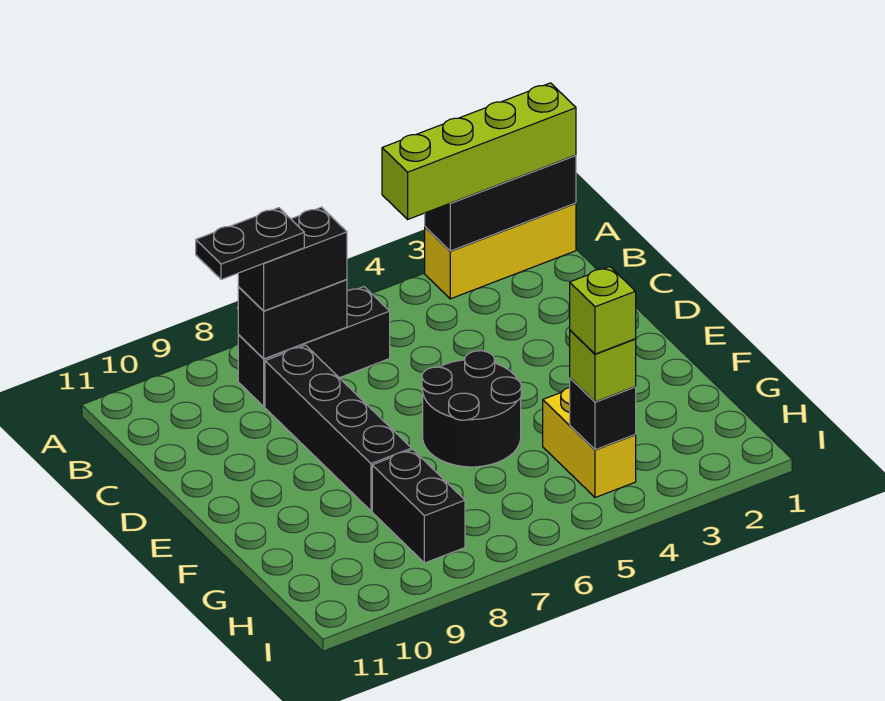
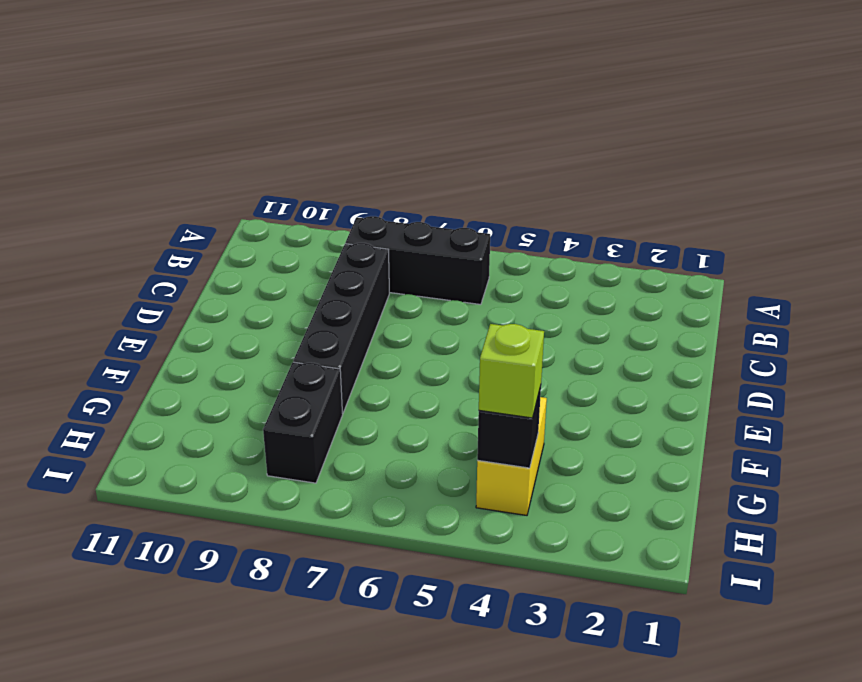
none -> yellow brick A1:A3 level 1
none -> black round brick E5:F6 level 1
none -> black brick A1:A3 level 2

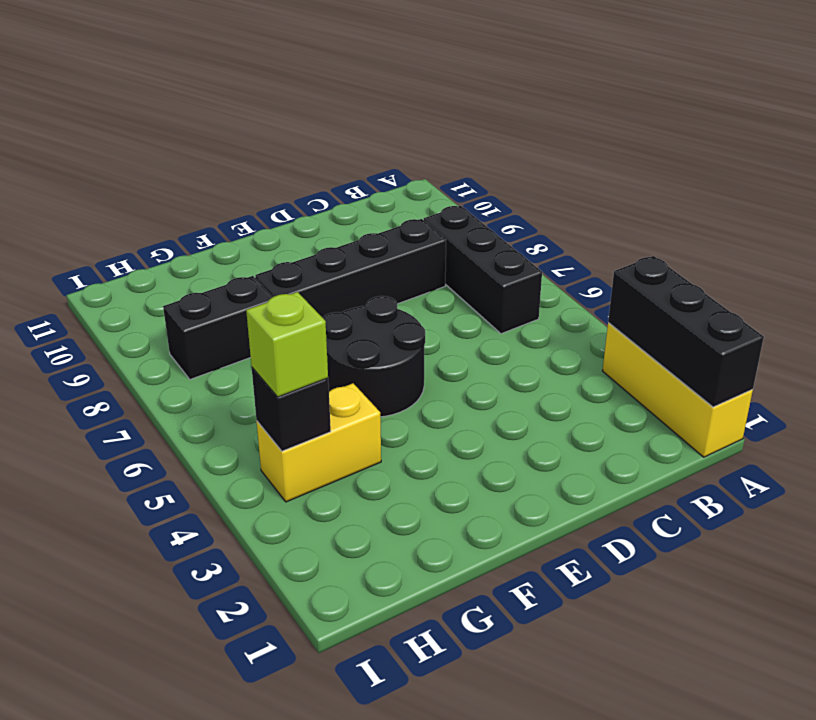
none -> black brick B7:B8 level 2
none -> lime brick A1:A4 level 3
none -> black brick B7:B8 level 3

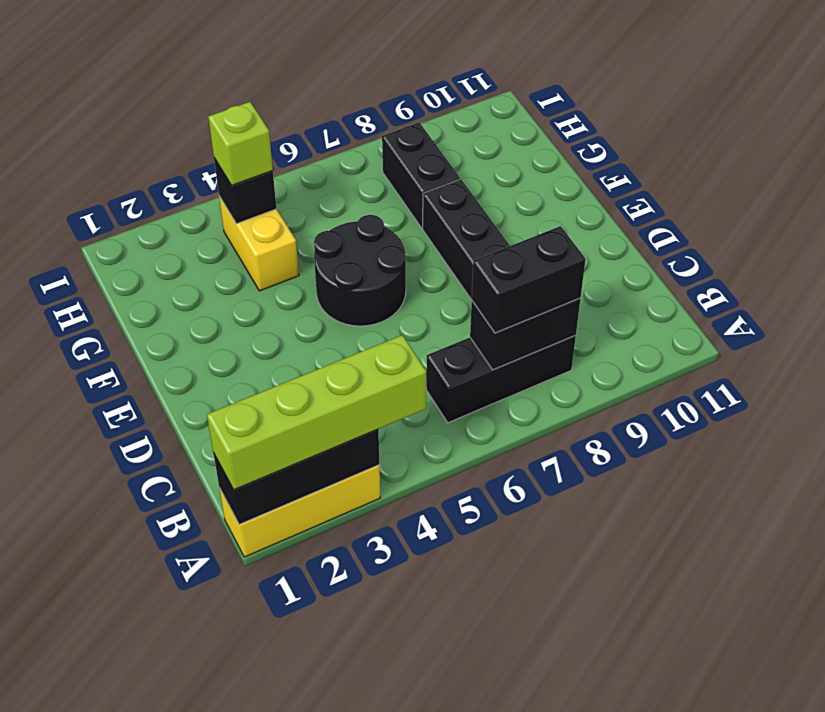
none -> black plate B8:B9 level 4
none -> lime brick H4 level 4

